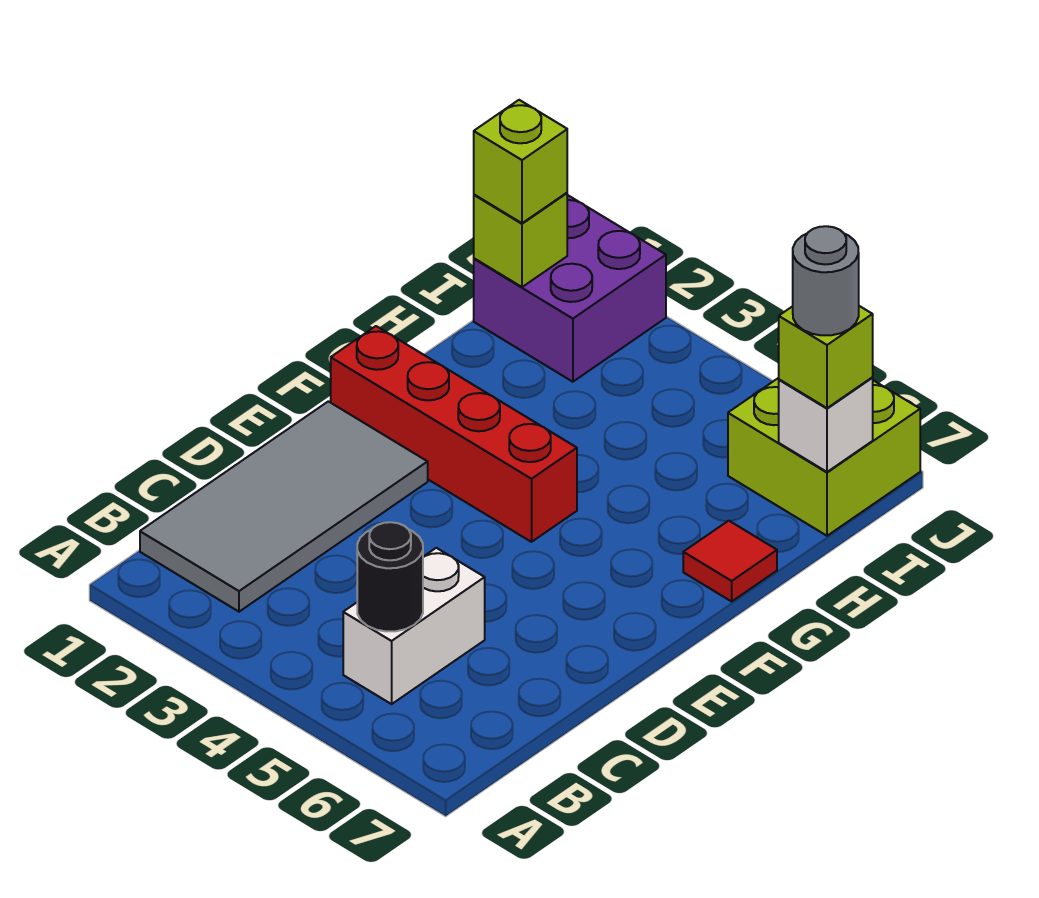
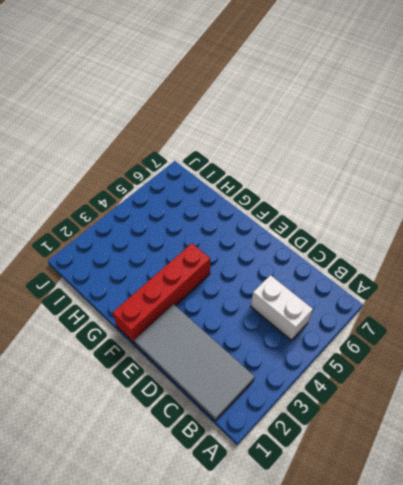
none -> red tile G7 level 1
none -> purple brick I1:J2 level 1
none -> lime brick I6:J7 level 1

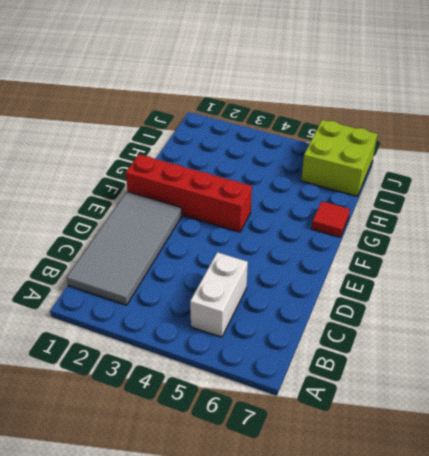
none -> purple brick I1:J2 level 1
none -> black round brick B5 level 2
none -> lime brick I1 level 2

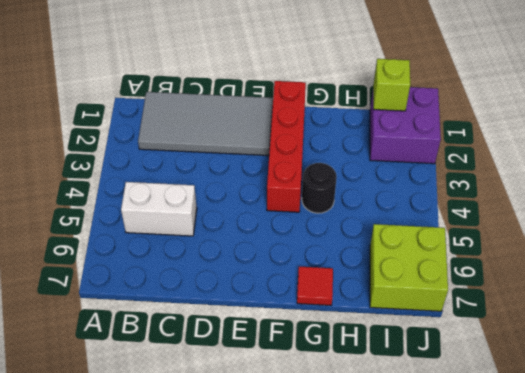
black round brick G4 level 1 -> black round brick B5 level 2
none -> white brick I7 level 2
none -> lime brick I1 level 3
none -> lime brick I7 level 3

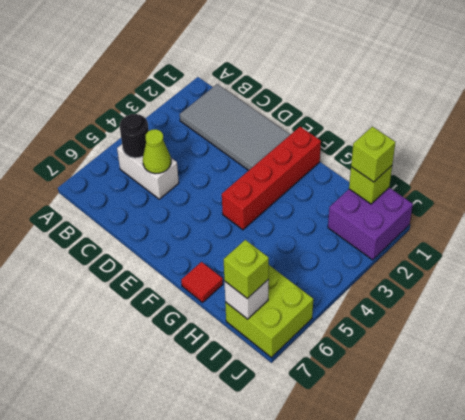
lime cone C5 level 2 -> none
none -> grey round brick I7 level 4

